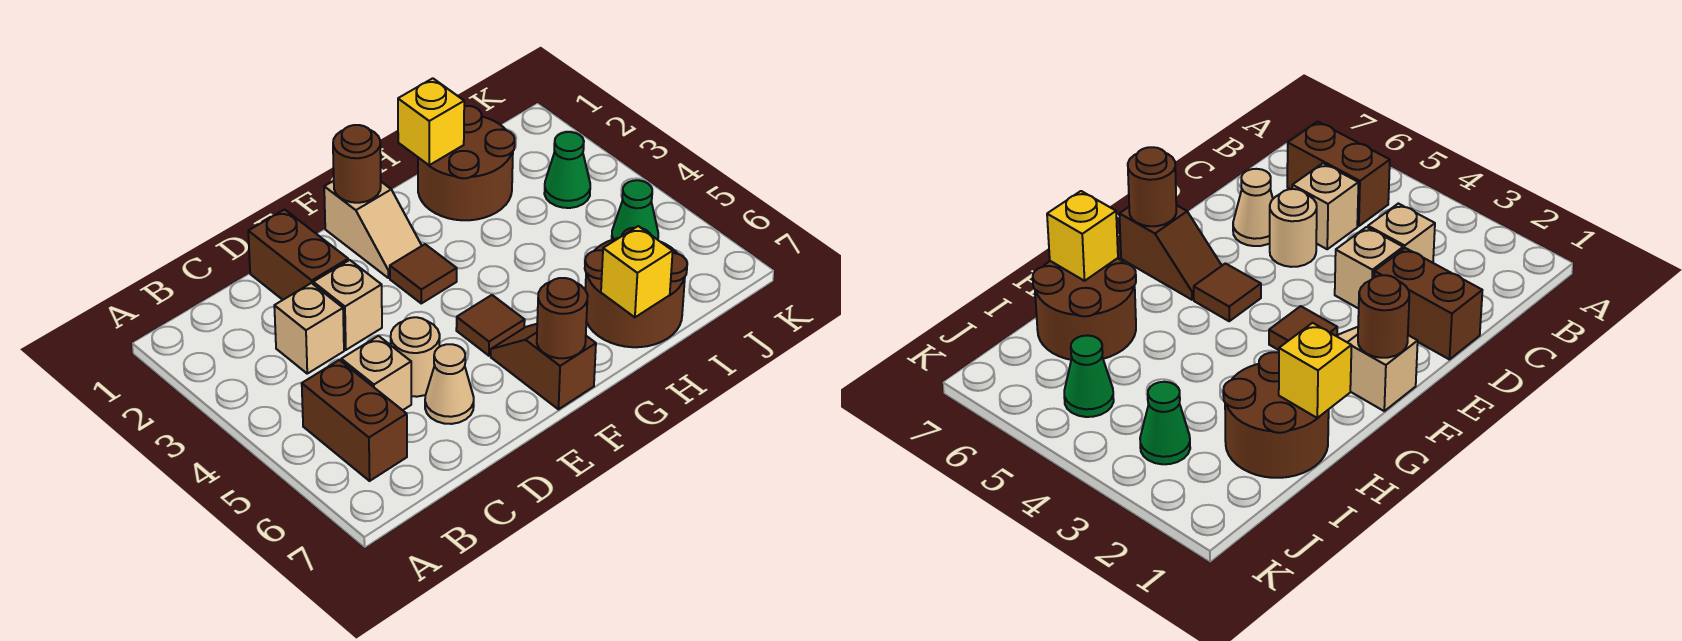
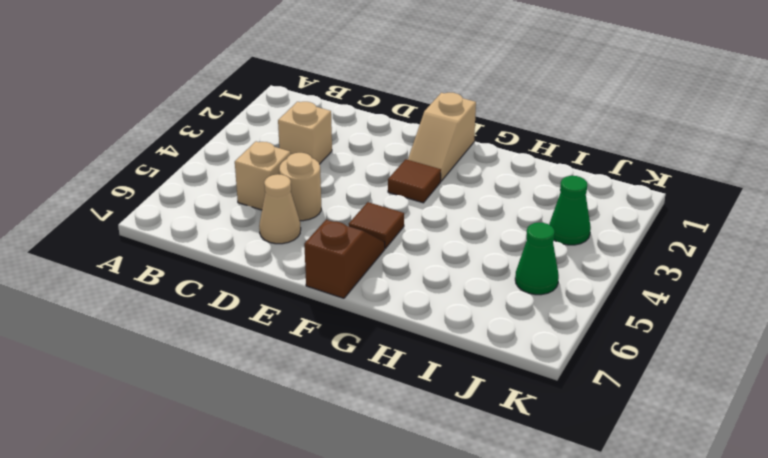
none -> brown brick B5:B6 level 1
none -> brown brick D1:D2 level 1
none -> tan brick D3 level 1

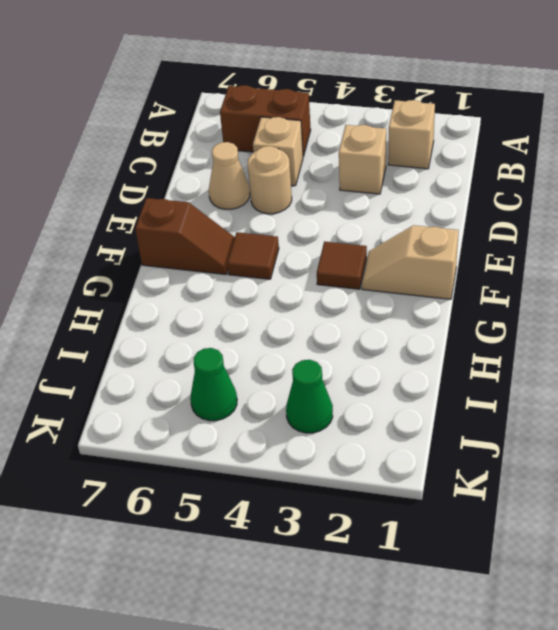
tan brick B2 level 1 -> tan brick D3 level 1
none -> brown brick D1:D2 level 1
none -> brown round brick H1:I2 level 1
none -> brown round brick H6:I7 level 1

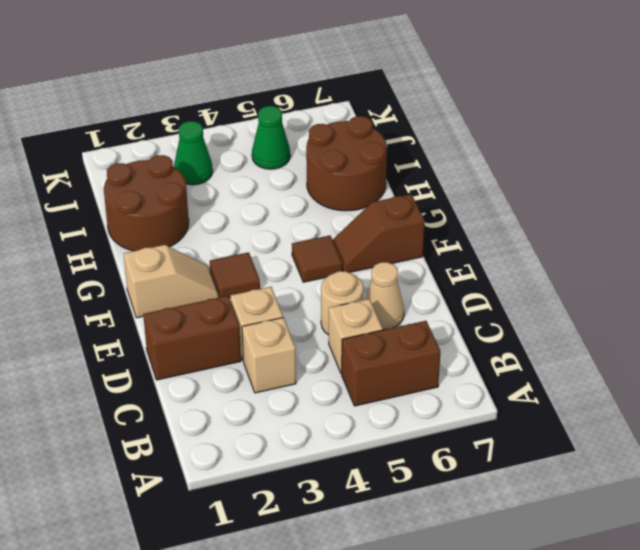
none -> brown round brick F1 level 2
none -> brown round brick F7 level 2
none -> yellow brick H1 level 2

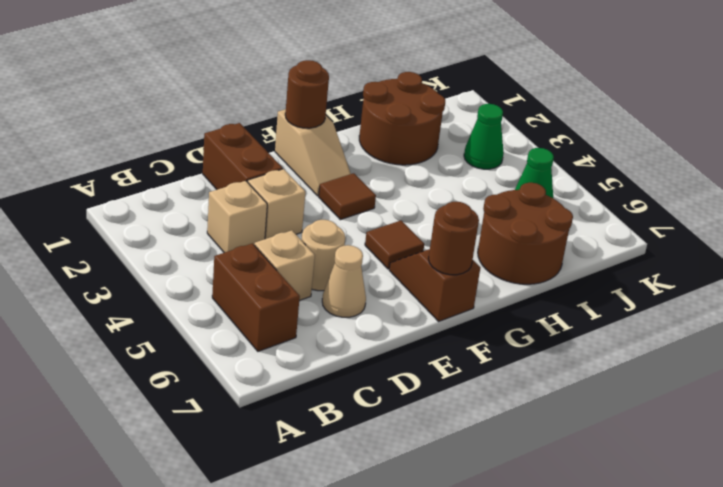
none -> yellow brick H1 level 2
none -> yellow brick H7 level 2

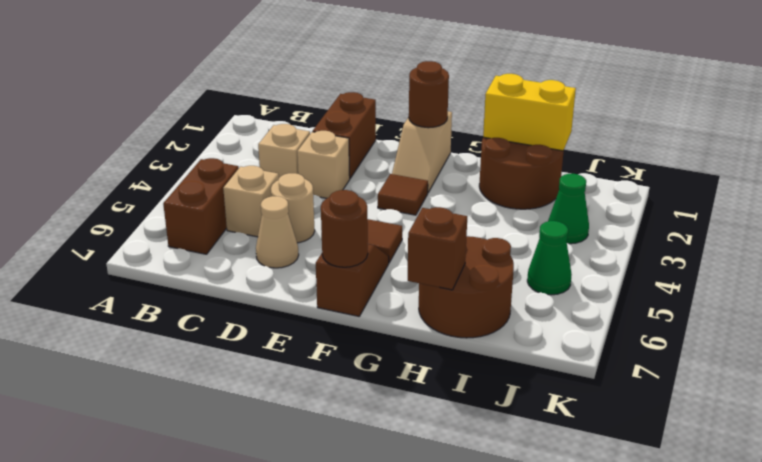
yellow brick H1:I1 level 2 -> yellow brick H1 level 2
brown brick H7 level 2 -> yellow brick H7 level 2

